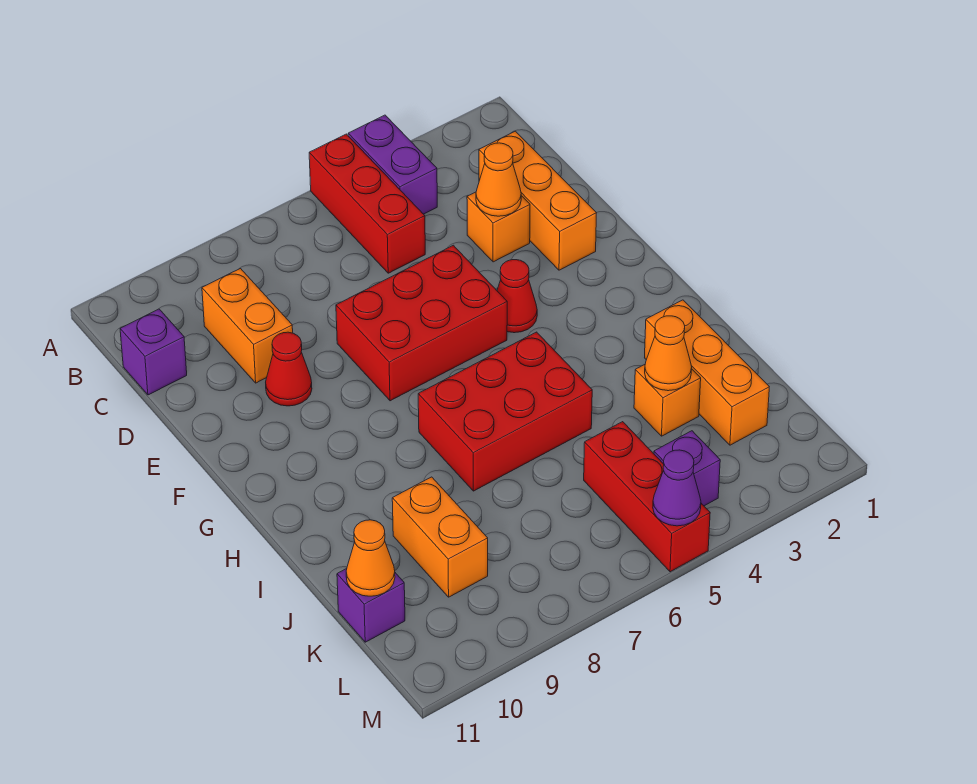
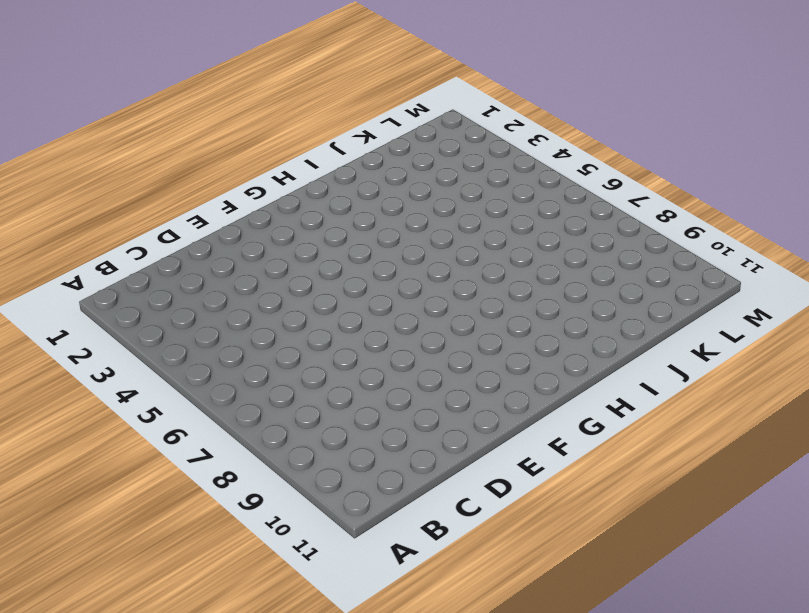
none -> purple brick A4:B4 level 1
none -> red brick A5:C5 level 1
none -> orange brick C2:E2 level 1

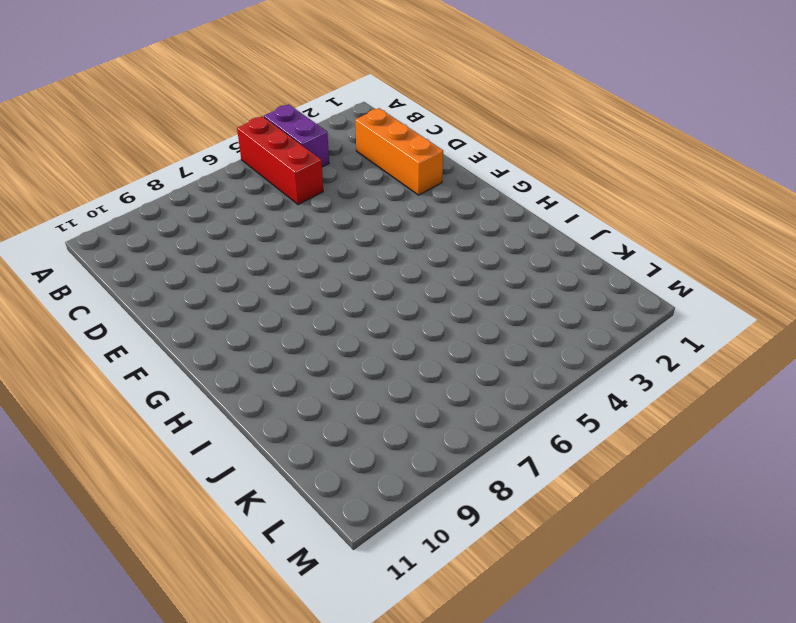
none -> orange brick C9:D9 level 1
none -> purple brick C11 level 1
none -> orange brick D3 level 1

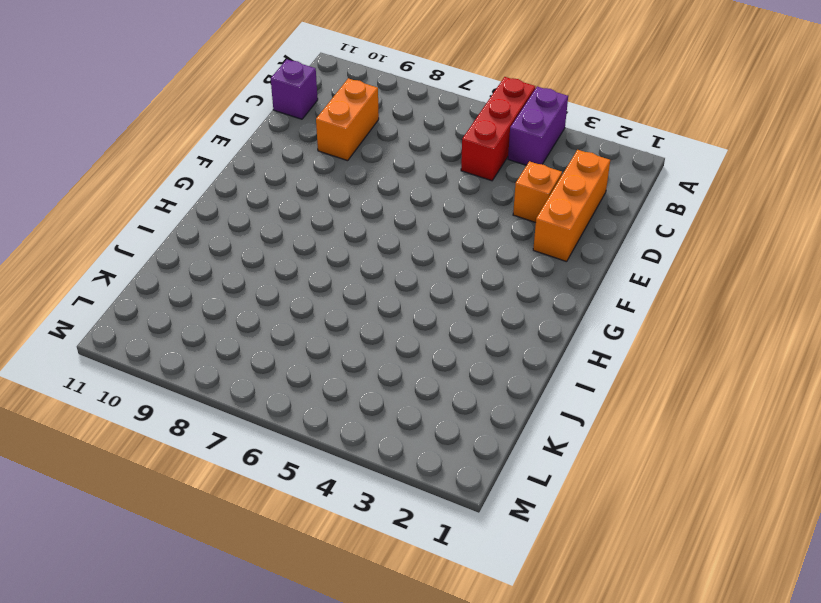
none -> red brick E5:F7 level 1
none -> red cone E9 level 1
none -> red cone F4 level 1

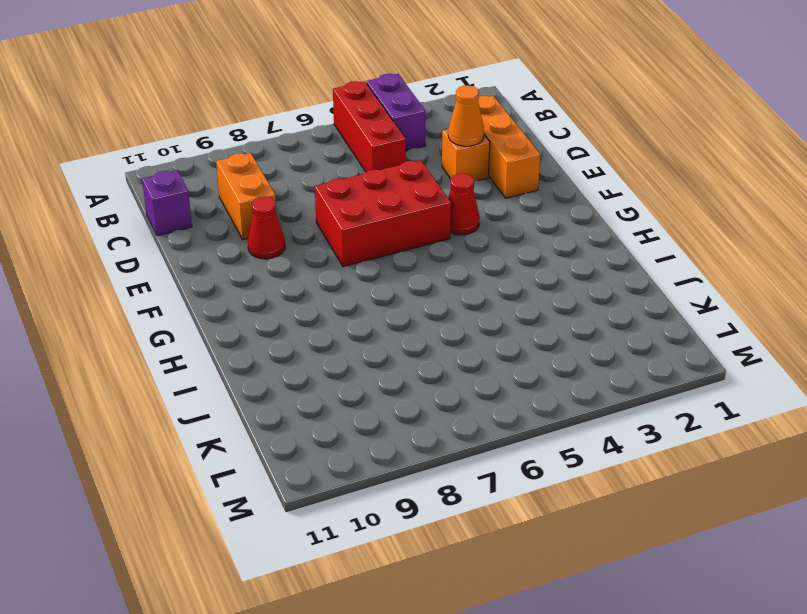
none -> red brick H5:I7 level 1
none -> orange brick I2:K2 level 1
none -> orange brick J3 level 1

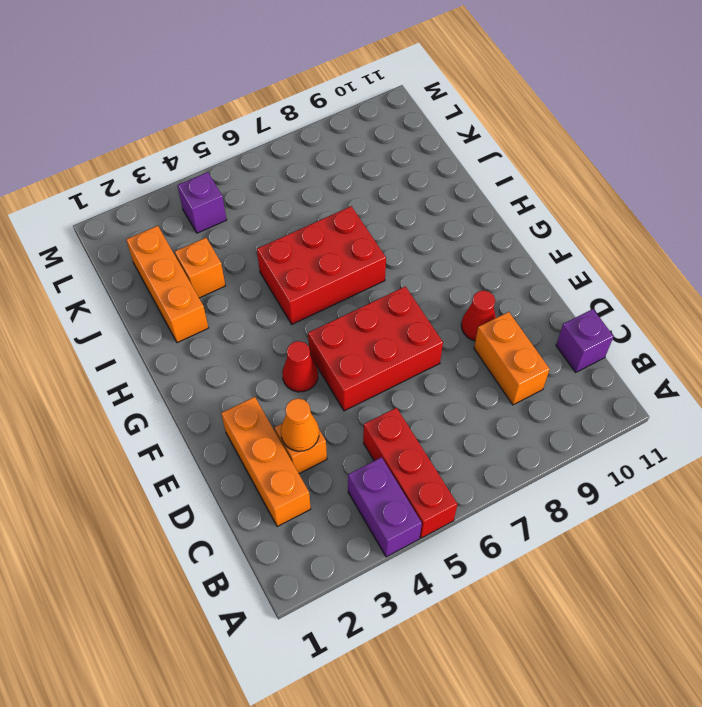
none -> orange brick J9:K9 level 1
none -> red brick K5:M5 level 1
none -> purple brick K11 level 1

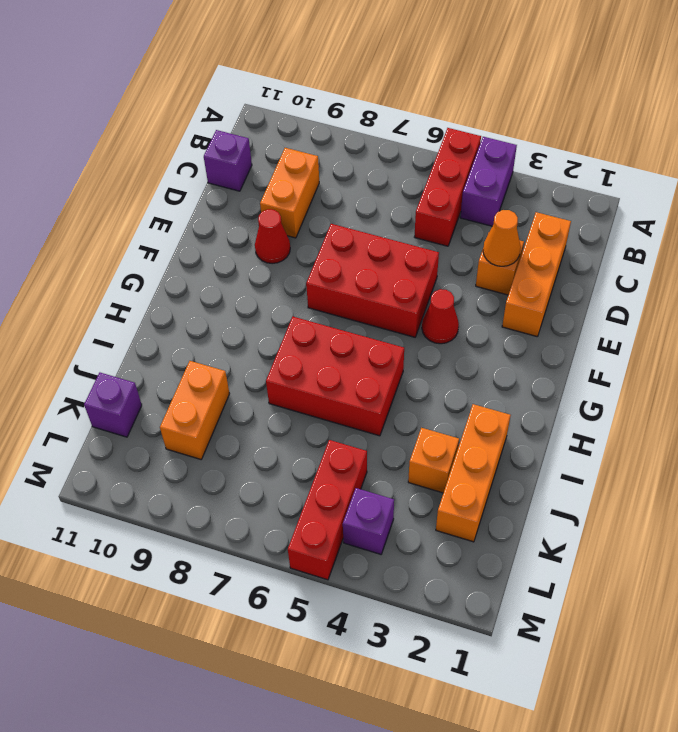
none -> orange cone J3 level 2
none -> orange cone K11 level 2
none -> purple cone M5 level 2

